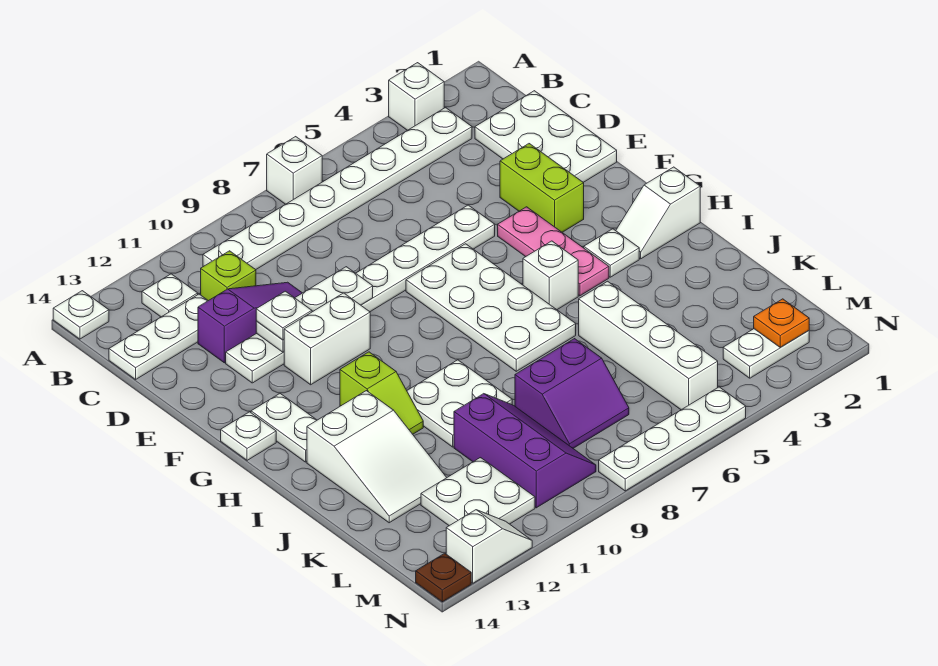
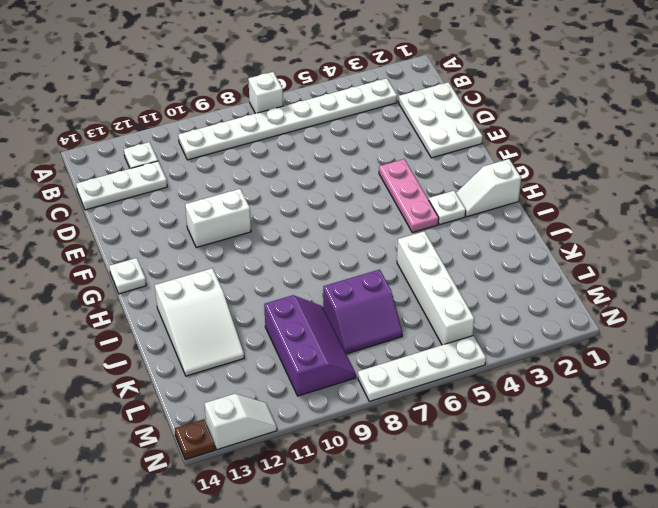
none -> white brick A3 level 1
none -> white plate A14 level 1
none -> lime brick C11 level 1
none -> purple slope D10:D12 level 1 top 12

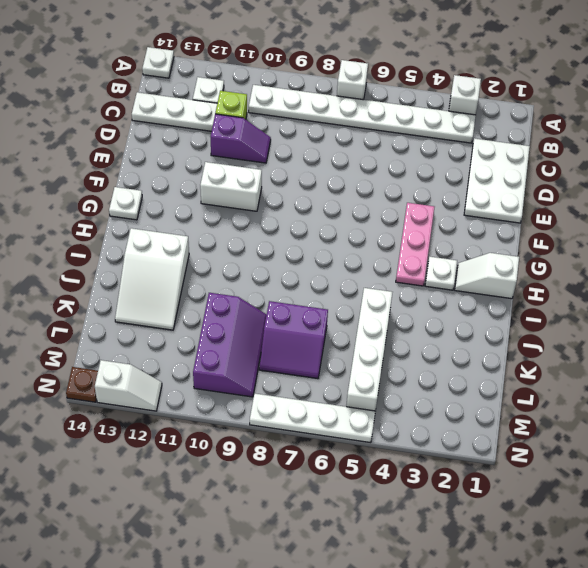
purple slope D10:D11 level 1 top 11 -> purple slope D10:D12 level 1 top 12
none -> lime brick E3:F3 level 1
none -> white plate E5:E12 level 1
none -> white plate F6:I7 level 1
none -> white plate G13:H13 level 1

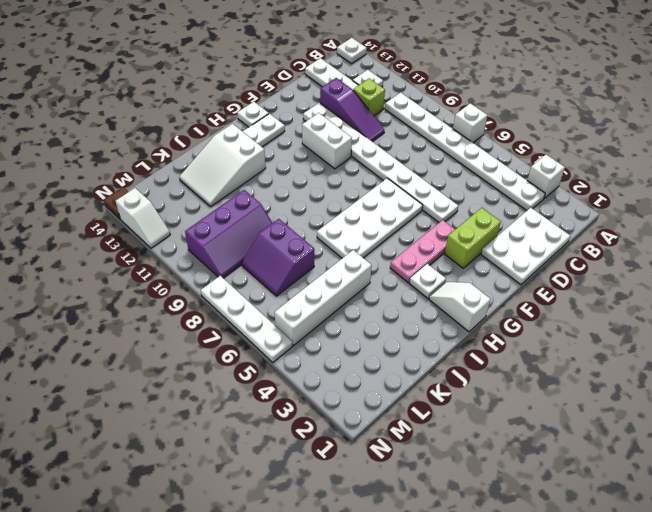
none -> white brick H5 level 1
none -> lime slope H11:I11 level 1 top H
none -> white plate I9:J10 level 1
none -> white plate L11:M12 level 1

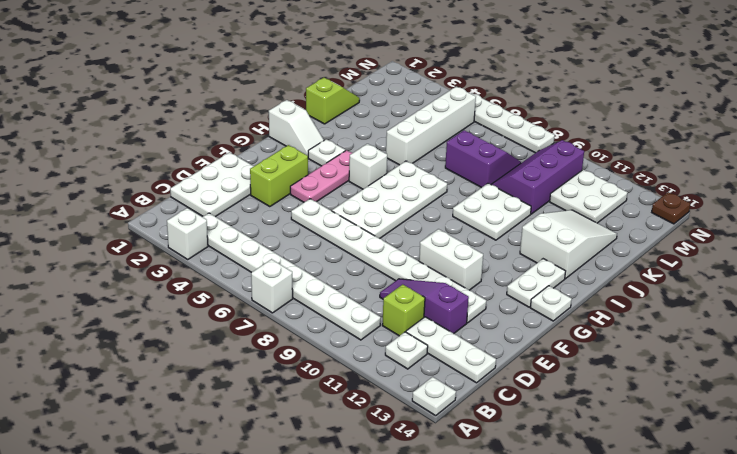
lime slope J1:K1 level 1 top J -> lime slope H11:I11 level 1 top H
none -> white plate M2:M3 level 1
none -> white slope N12:N13 level 1 top 13
none -> white plate E9:E11 level 2
none -> orange plate M2 level 2

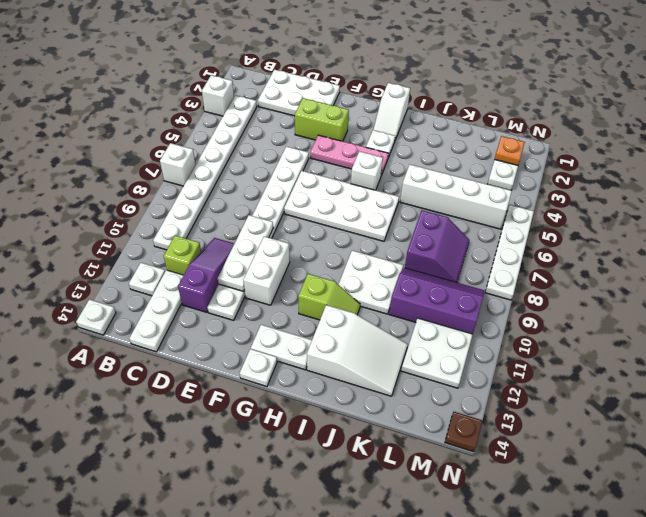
none -> white slope N12:N13 level 1 top 13
none -> white plate E11 level 3

